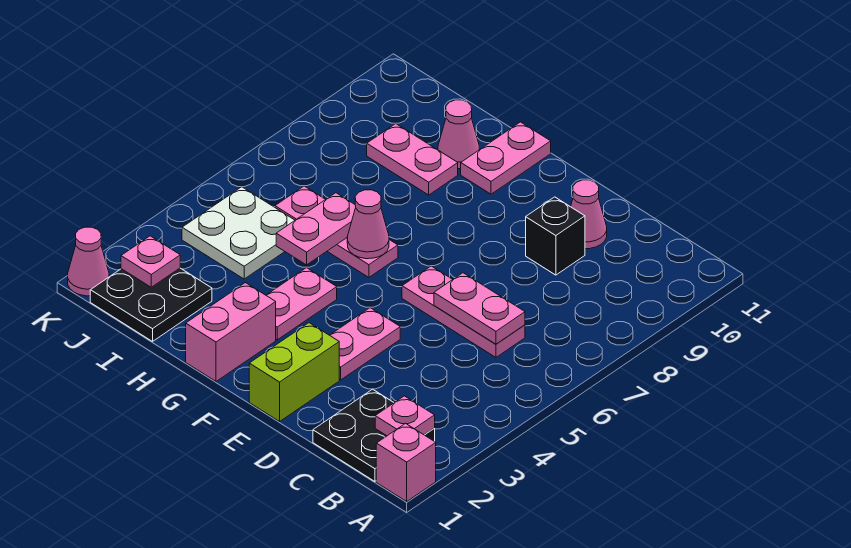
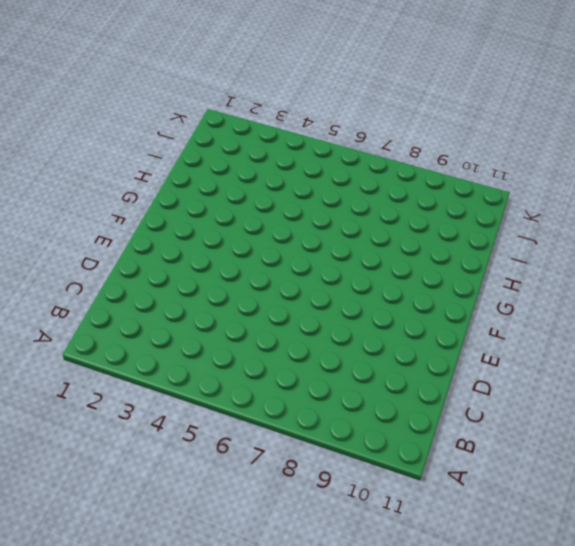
none -> pink brick A1 level 1
none -> black plate B1:C2 level 1
none -> pink plate C6:E6 level 1

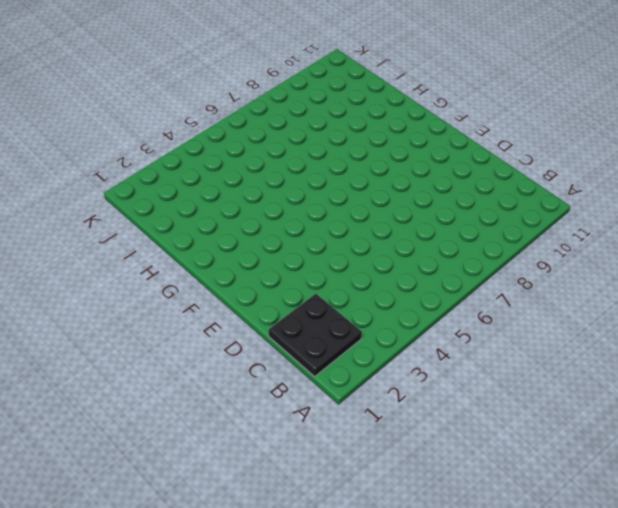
none -> pink brick A1 level 1
none -> pink plate C6:E6 level 1
none -> black brick D9 level 1

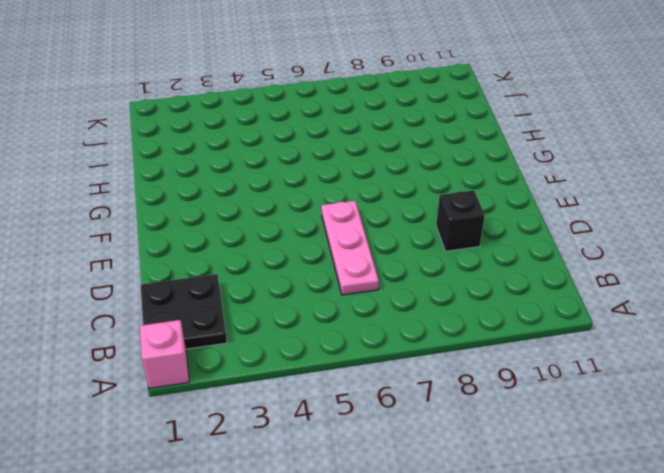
none -> pink cone D10 level 1
none -> lime brick E1:E2 level 1
none -> pink plate E3:E4 level 1

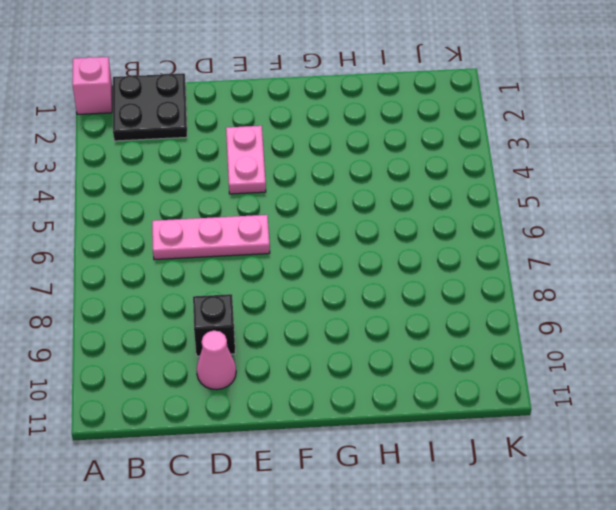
none -> lime brick E1:E2 level 1
none -> pink brick G1:G2 level 1
none -> pink plate G3:G4 level 1

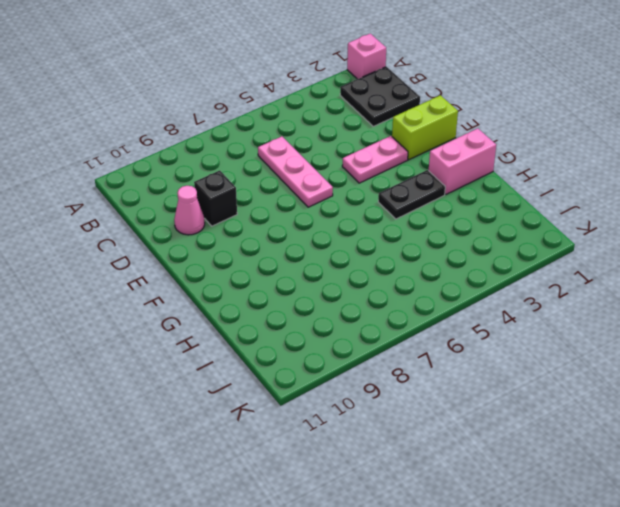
black plate G3:G4 level 1 -> pink plate G3:G4 level 1
none -> pink plate G6:I6 level 1
none -> pink plate G10:G11 level 1
none -> pink plate H9:I9 level 1

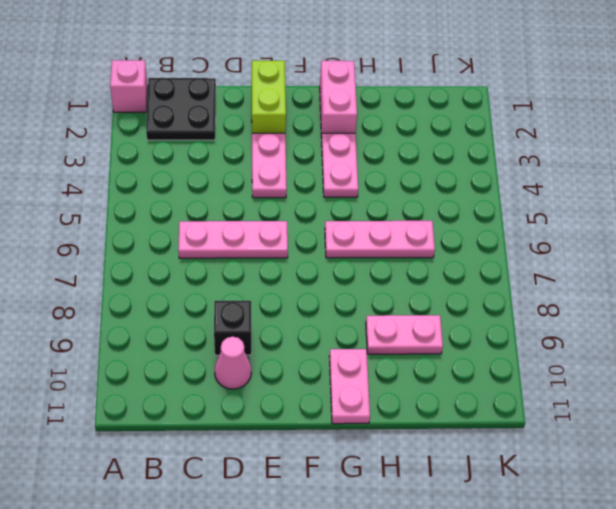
none -> pink cone H10 level 1
none -> black plate I1:J2 level 1
none -> white plate I4:J5 level 1

